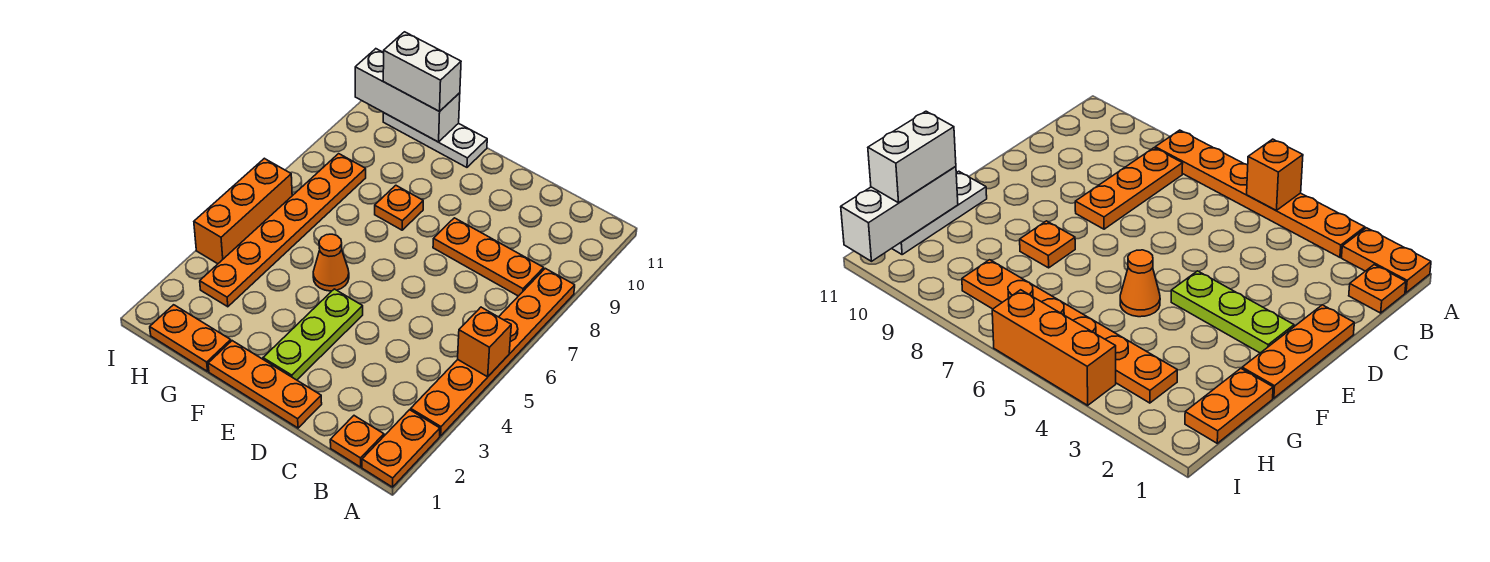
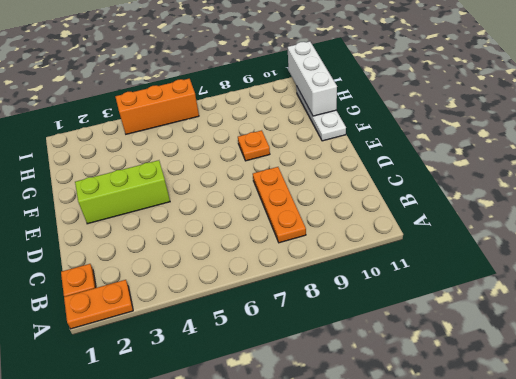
lime brick E2:E4 level 1 -> lime plate E2:E4 level 1
none -> orange plate A3:A8 level 1
none -> orange plate D1:F1 level 1
none -> orange cone F5 level 1

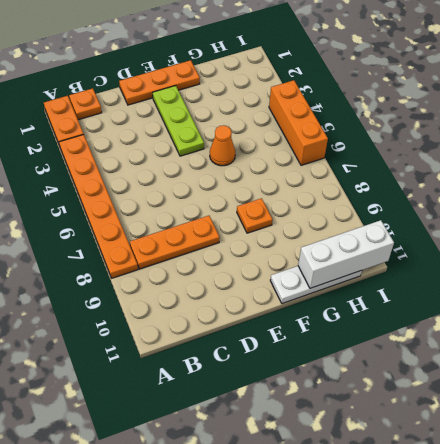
none -> orange plate G1:H1 level 1
none -> orange plate H3:H8 level 1
none -> orange brick A5 level 2

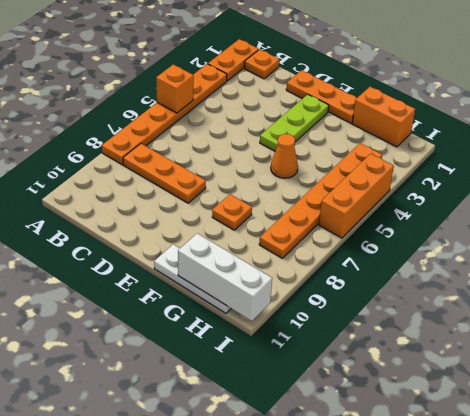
orange brick G1:H1 level 1 -> orange plate G1:H1 level 1
none -> white brick G11:H11 level 3

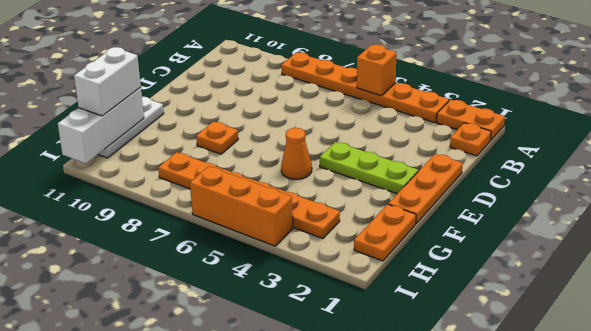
none -> orange plate B8:D8 level 1

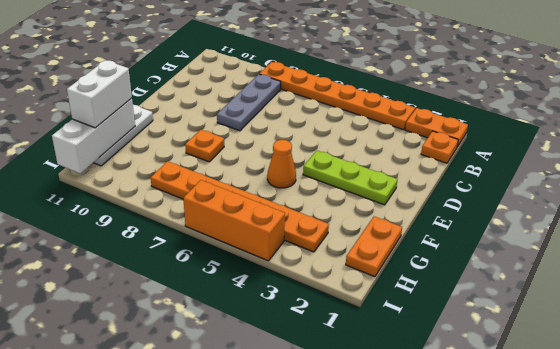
grey plate B8:D8 level 1 -> orange plate B8:D8 level 1
none -> orange plate D1:F1 level 1
none -> orange brick A5 level 2

